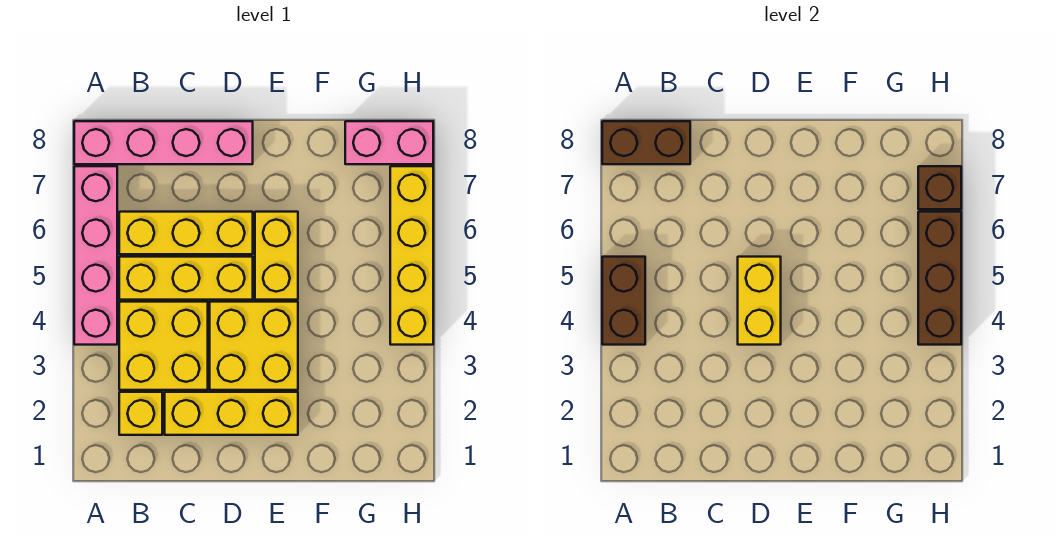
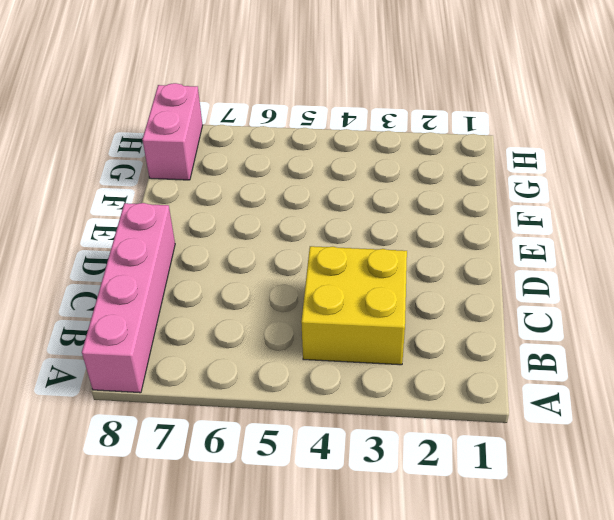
none -> pink brick A4:A7 level 1
none -> yellow brick B2 level 1
none -> yellow brick B5:D5 level 1

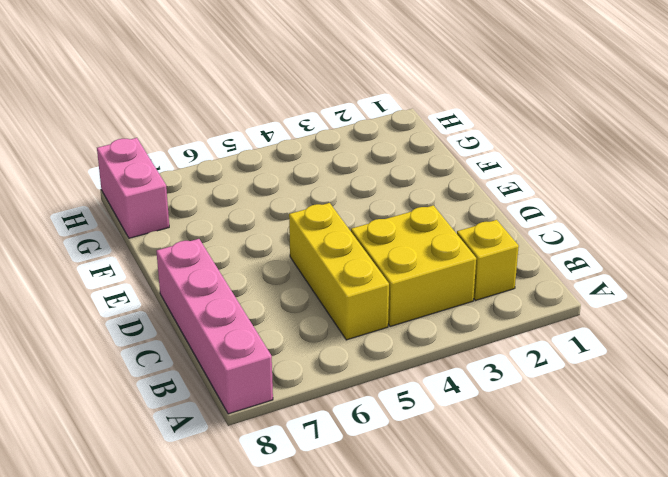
none -> pink brick A4:A7 level 1
none -> yellow brick B6:D6 level 1
none -> yellow brick C2:E2 level 1

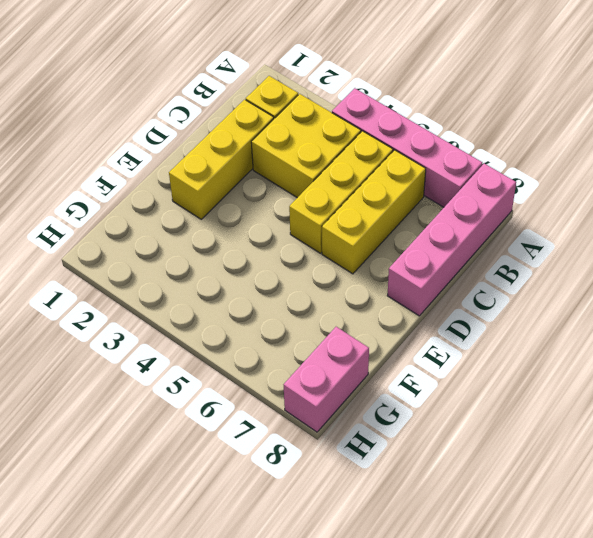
none -> yellow brick D3:E4 level 1
none -> yellow brick E5:E6 level 1
none -> yellow brick H4:H7 level 1

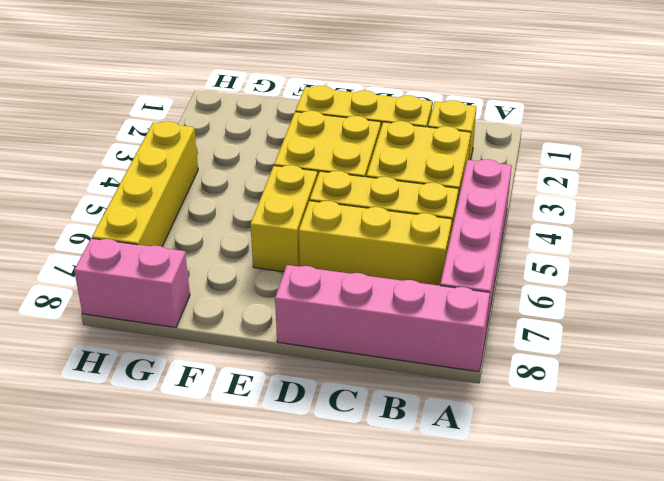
none -> brown brick A4:A5 level 2
none -> brown brick A8:B8 level 2
none -> yellow brick D4:D5 level 2

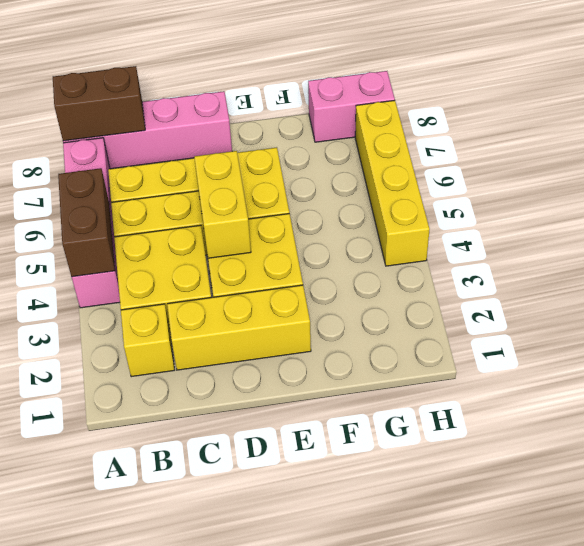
none -> brown brick H4:H6 level 2
none -> brown brick H7 level 2

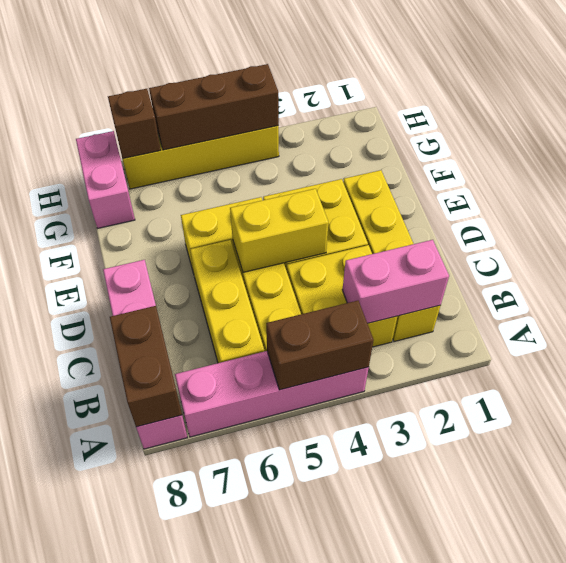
pink brick B2:B3 level 2 -> none

